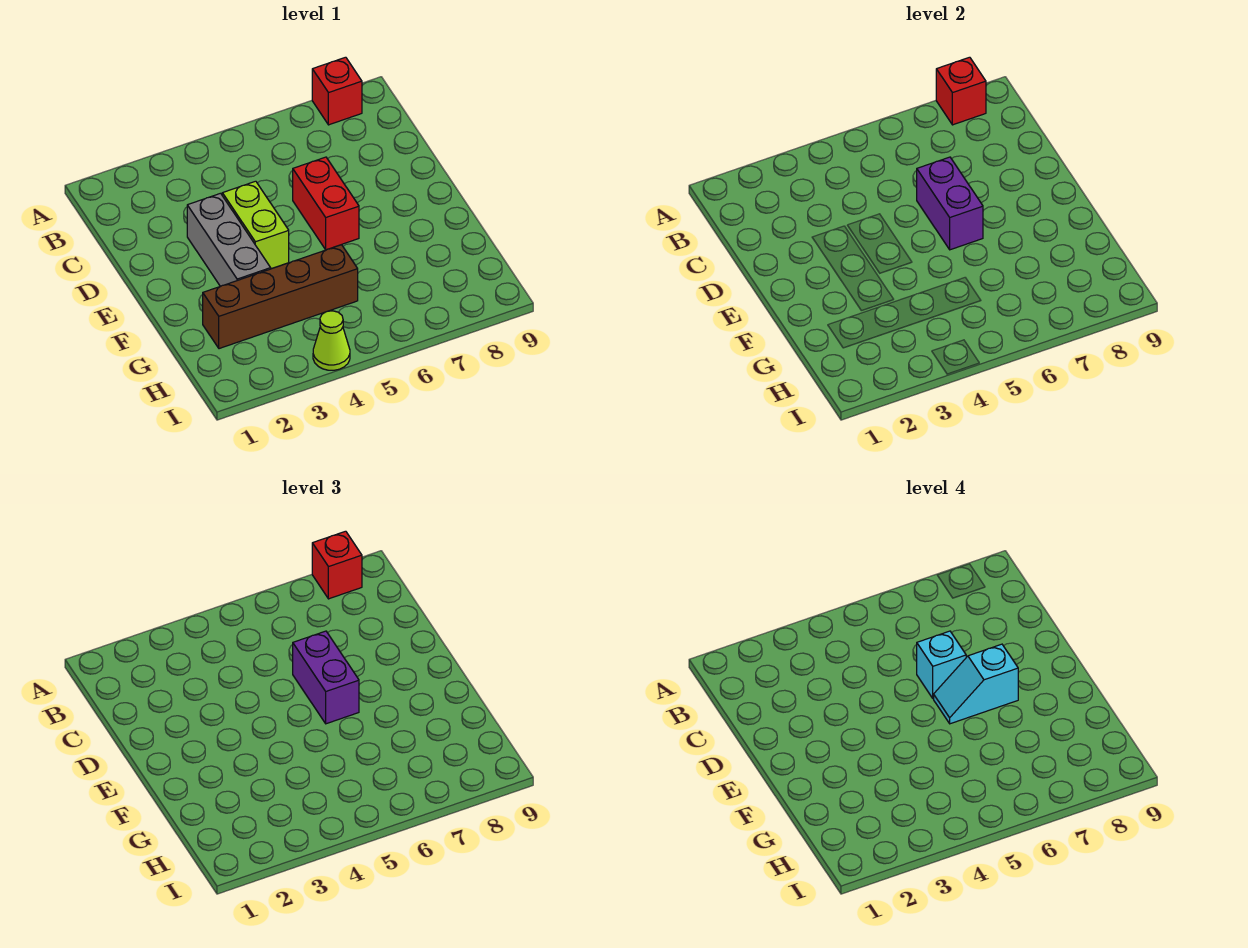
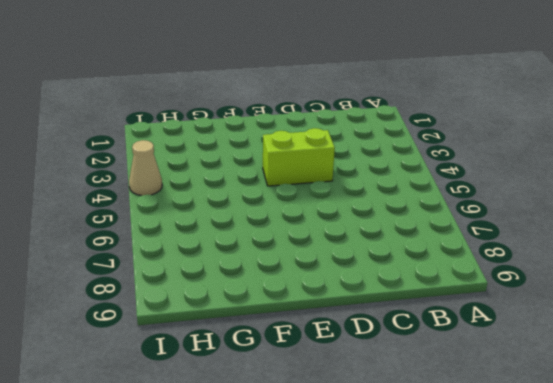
tan cone I4 level 1 -> lime cone I4 level 1
none -> red brick A8 level 1
none -> grey brick D3:F3 level 1
none -> red brick D6:E6 level 1

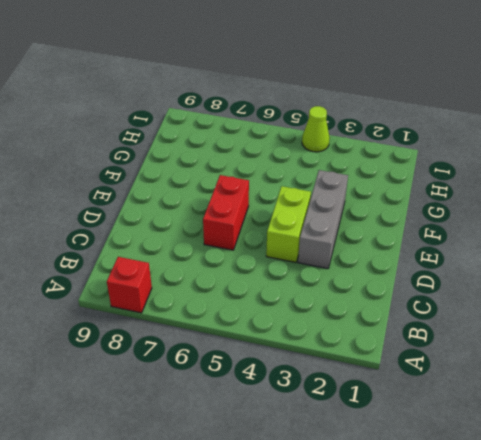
none -> brown brick G2:G5 level 1
none -> red brick A8 level 2
none -> purple brick D6:E6 level 2

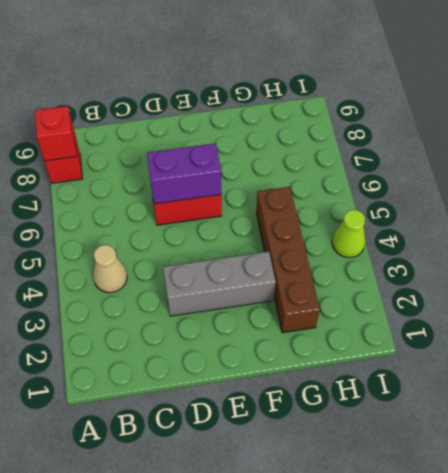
tan cone B4 level 1 -> none
none -> lime brick D4:E4 level 1
none -> red brick A8 level 3
none -> purple brick D6:E6 level 3

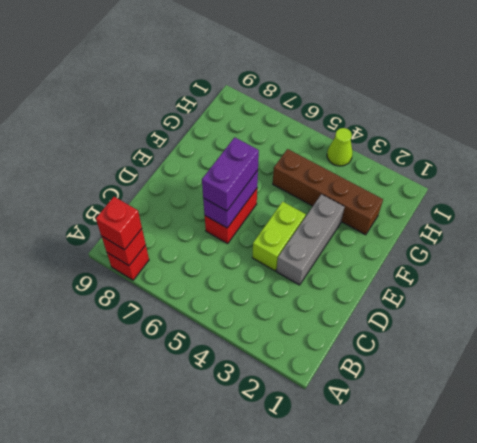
none -> cyan brick D6 level 4
none -> cyan slope E6:E7 level 4 top 7

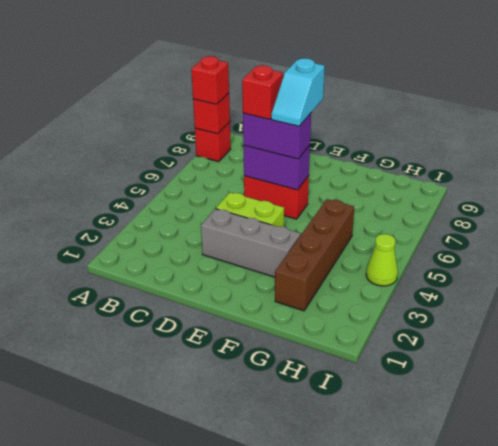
red brick D6 level 4 -> cyan brick D6 level 4

